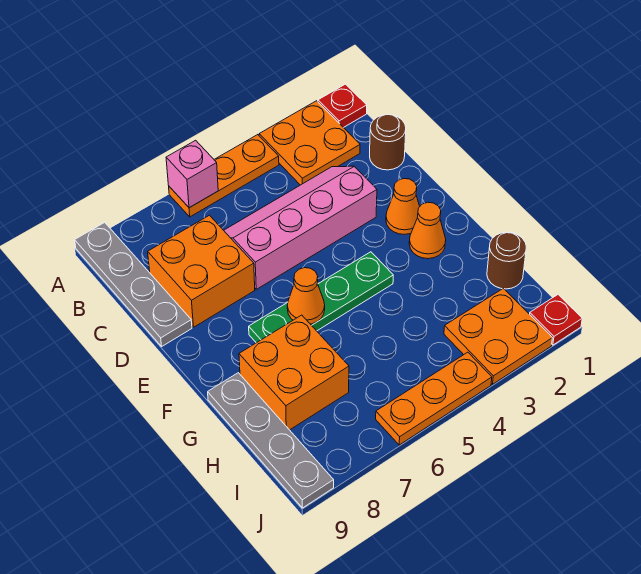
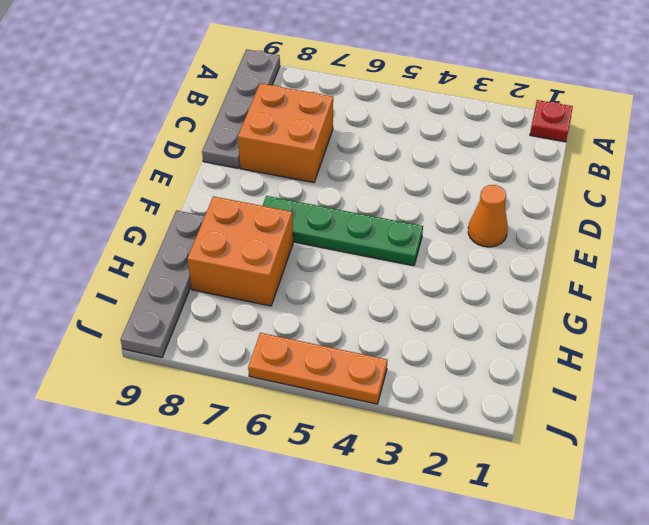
none -> orange plate A2:B3 level 1
none -> orange plate A4:A6 level 1
none -> brown round brick C1 level 1

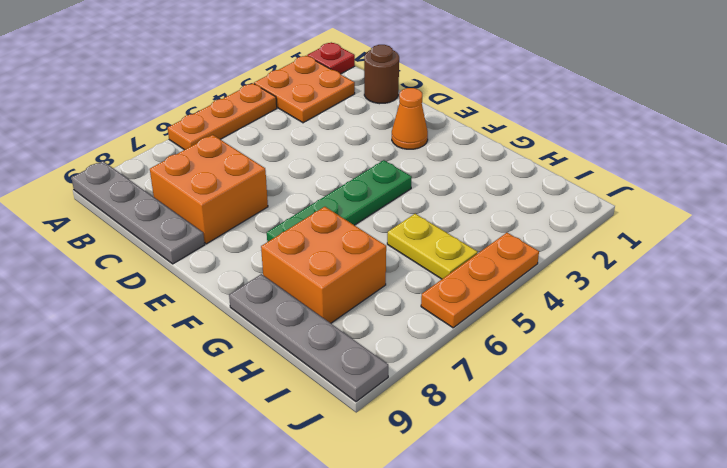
yellow plate H5:I5 level 1 -> none
none -> pink slope C3:D6 level 1 top D
none -> orange cone F2 level 1
none -> brown round brick H1 level 1

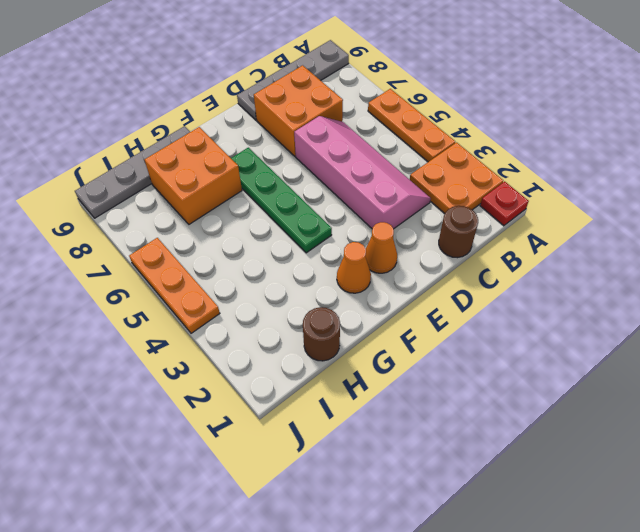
none -> orange plate I2:J3 level 1
none -> red plate J1 level 1
none -> pink brick A6 level 2

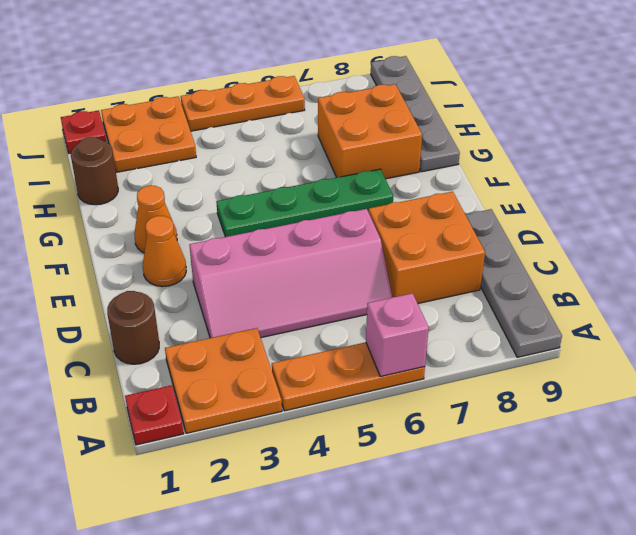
none -> orange cone F6 level 2

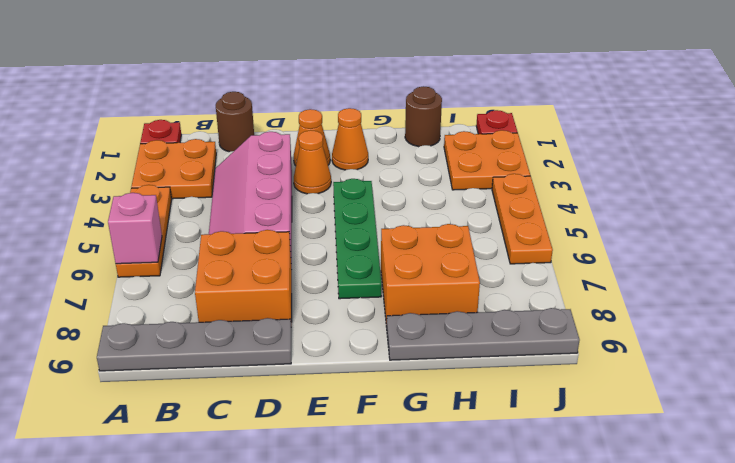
orange cone E3 level 1 -> orange cone F6 level 2

